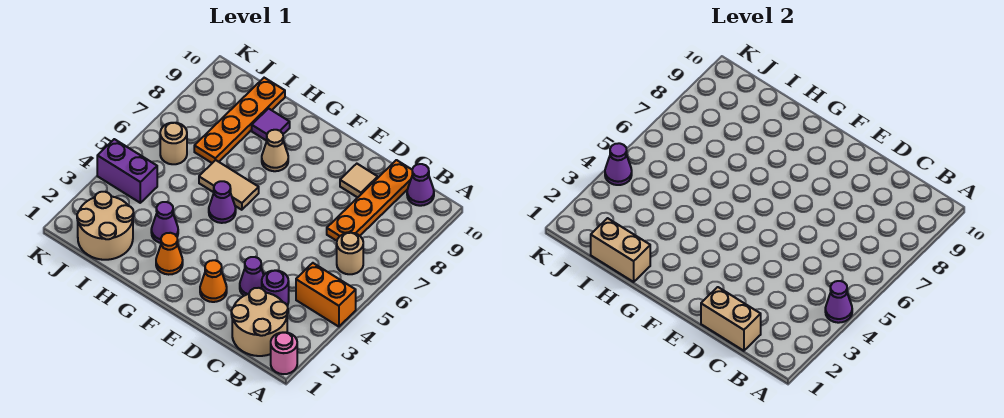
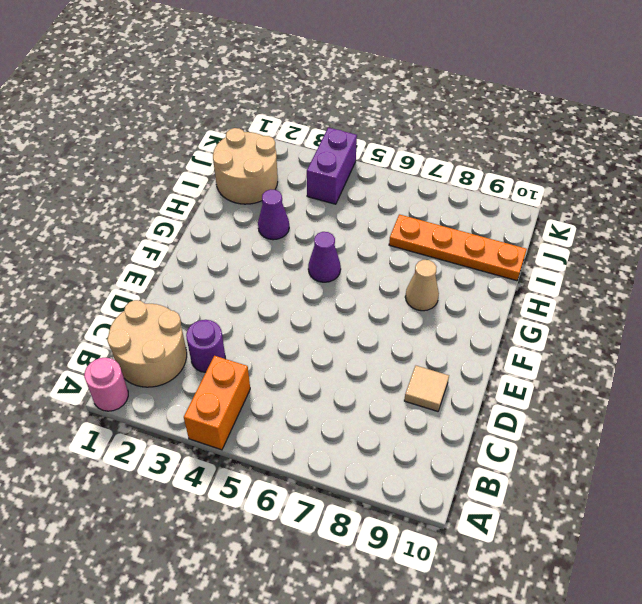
none -> tan round brick B6 level 1
none -> purple cone B10 level 1
none -> orange plate C7:C10 level 1

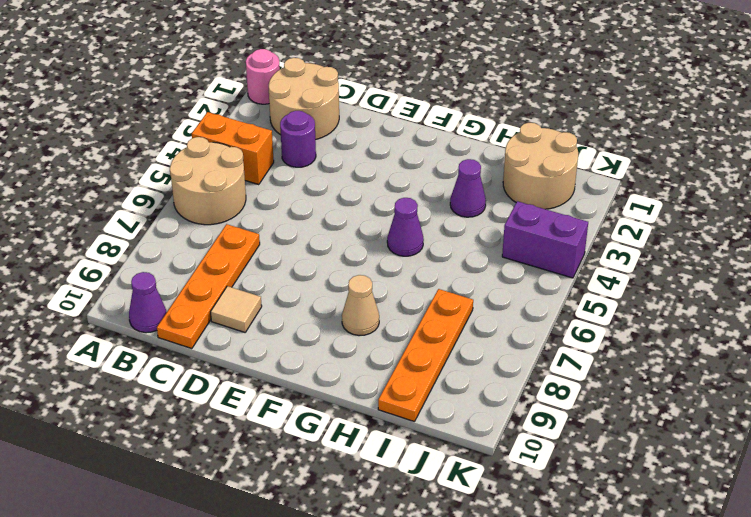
tan round brick A5:B6 level 1 -> tan round brick B6 level 1
none -> purple cone D3 level 1
none -> orange cone E2 level 1
none -> orange cone G2 level 1

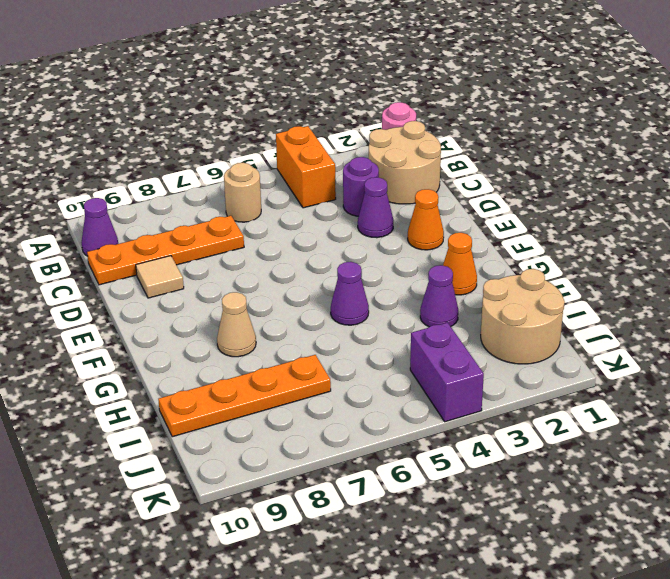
none -> tan tile G6:H6 level 1
none -> purple tile H9 level 1
none -> tan round brick J6 level 1

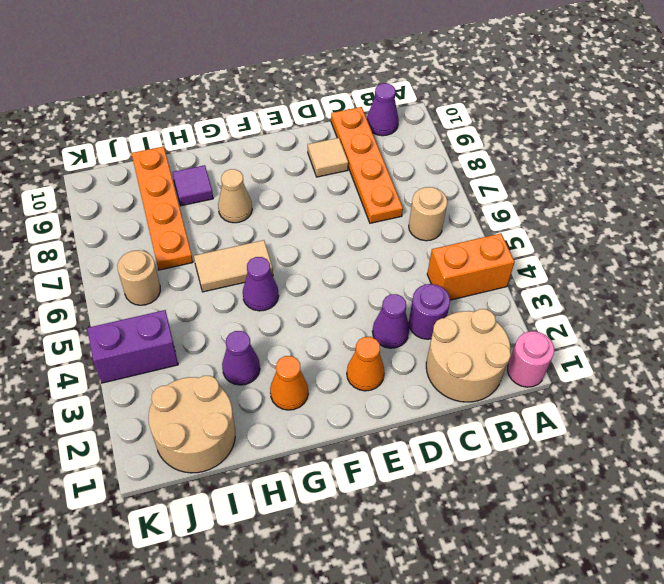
none -> purple cone A4 level 2
none -> tan brick C1:D1 level 2
none -> tan brick H1:I1 level 2

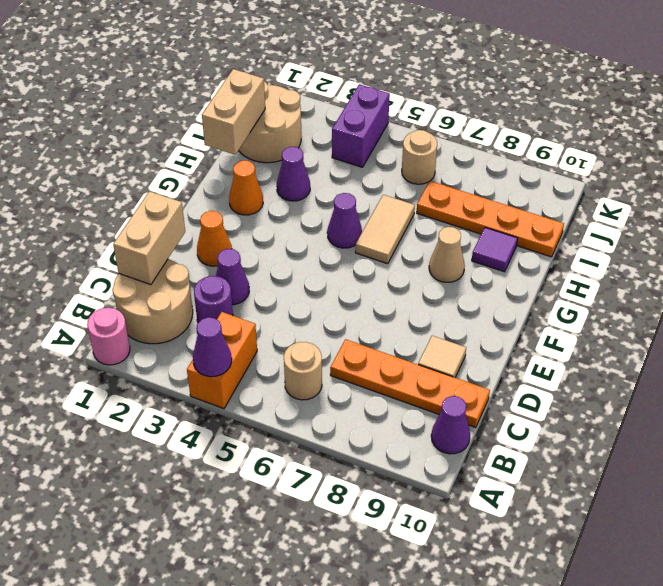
none -> purple cone K4 level 2

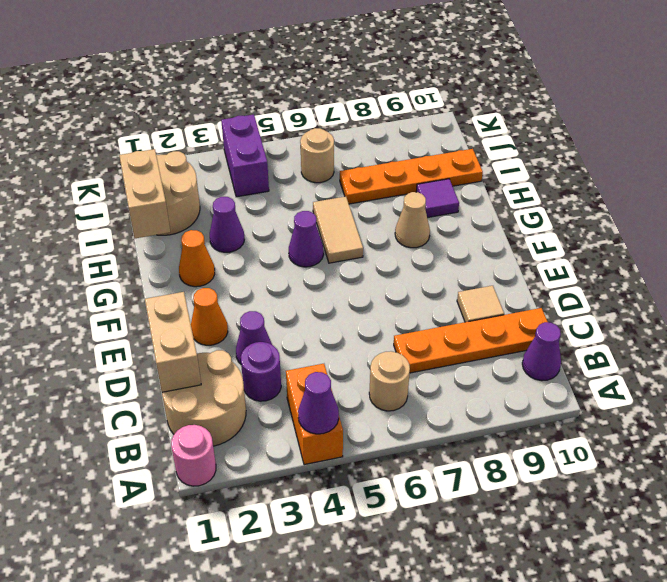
none -> purple cone K4 level 2

